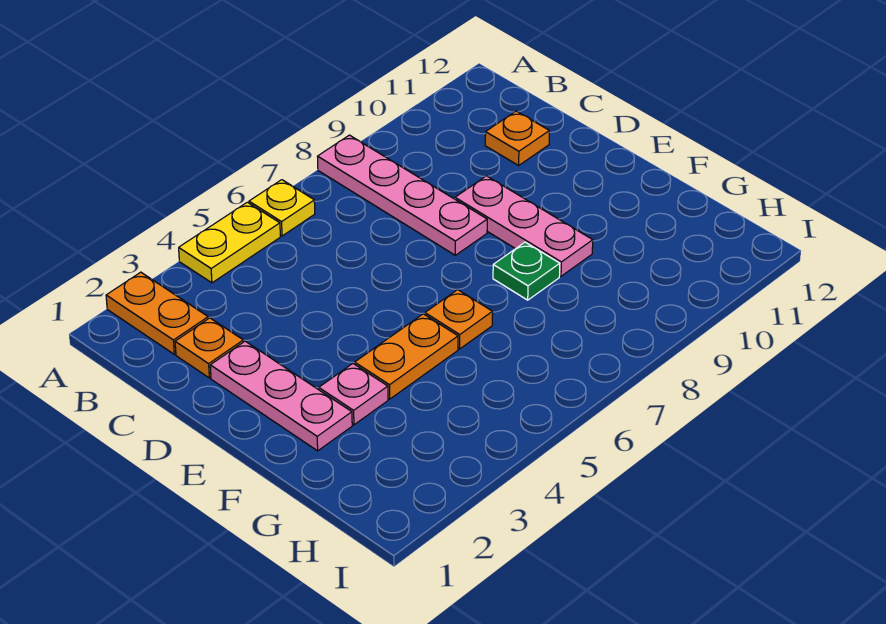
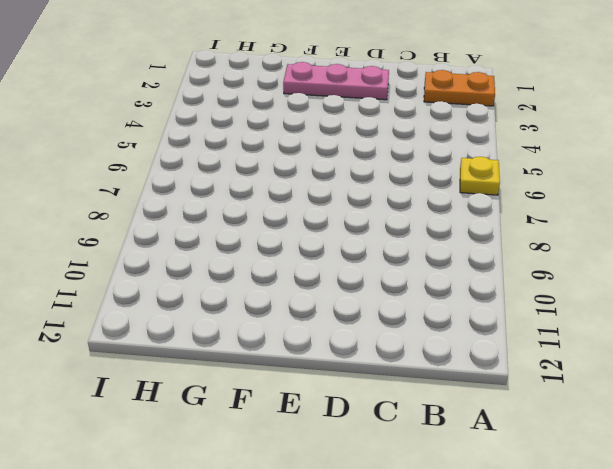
none -> yellow plate A4:A5 level 1
none -> pink plate A8:D8 level 1
none -> orange plate C2 level 1

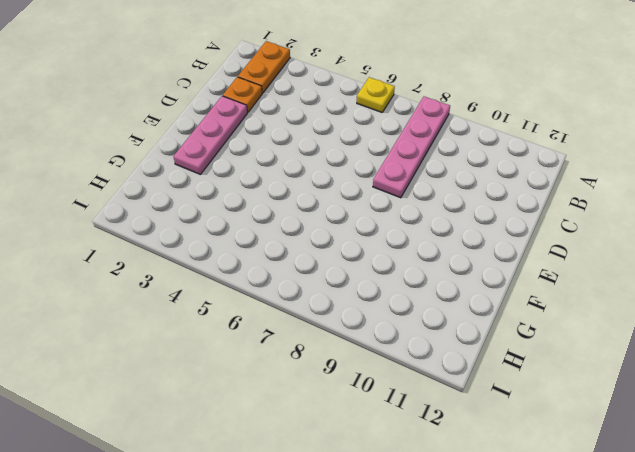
none -> yellow plate A4:A5 level 1
none -> orange plate C11 level 1
none -> pink plate D9:F9 level 1

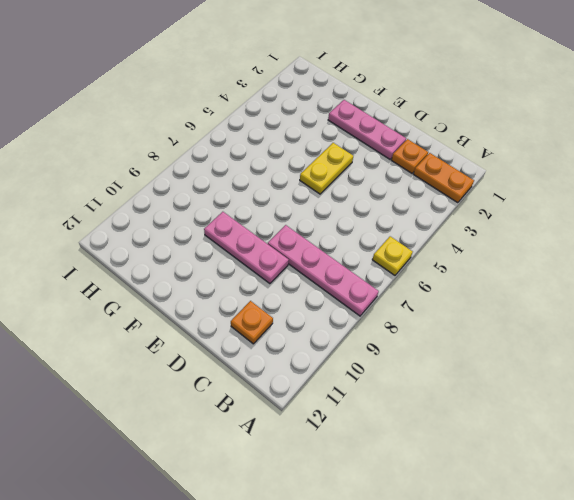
yellow plate E4:E5 level 1 -> yellow plate A4:A5 level 1
none -> pink plate F3 level 1
none -> orange plate F4:F5 level 1
none -> orange plate F6 level 1

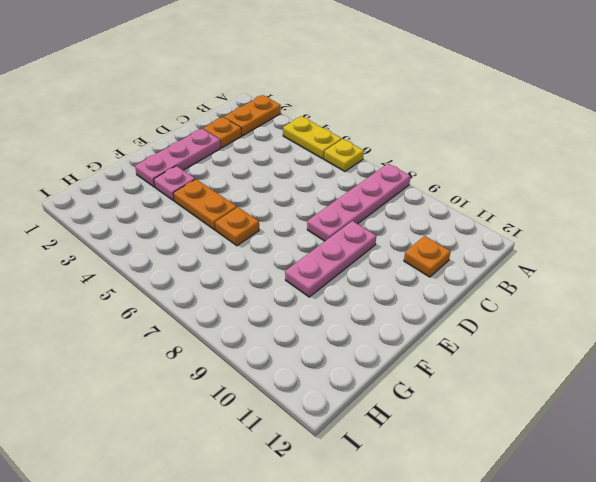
none -> green plate F8 level 1

